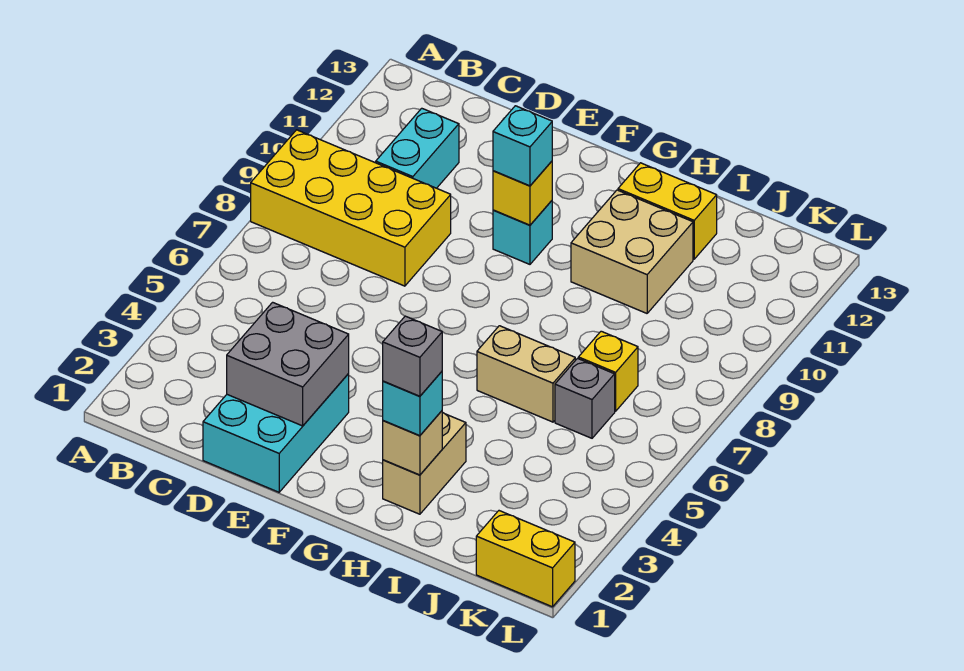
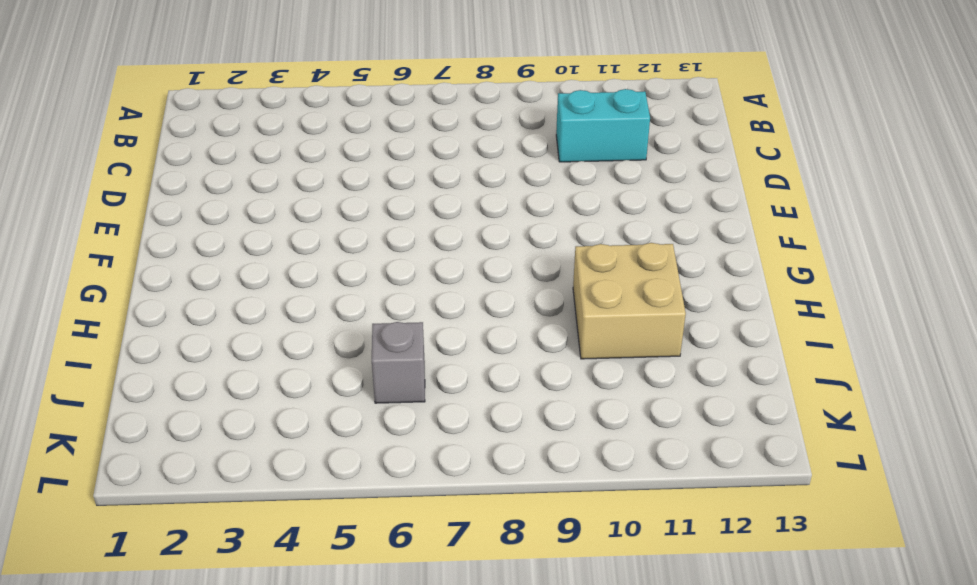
none -> yellow brick A8:D9 level 1
none -> cyan brick D1:E3 level 1
none -> cyan brick F10 level 1

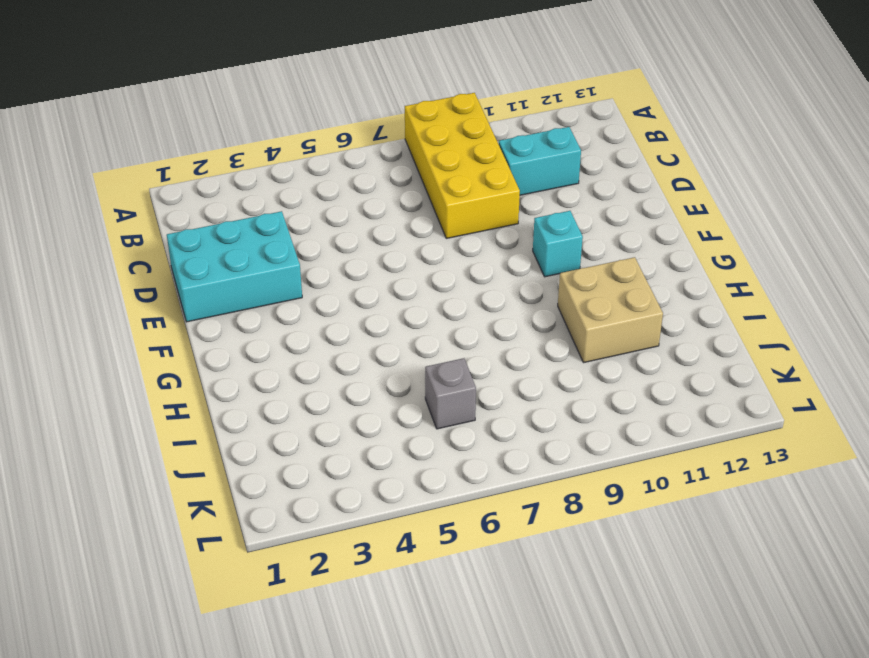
none -> tan brick H2:H3 level 1
none -> tan brick H6:I6 level 1
none -> yellow brick H12:I12 level 1

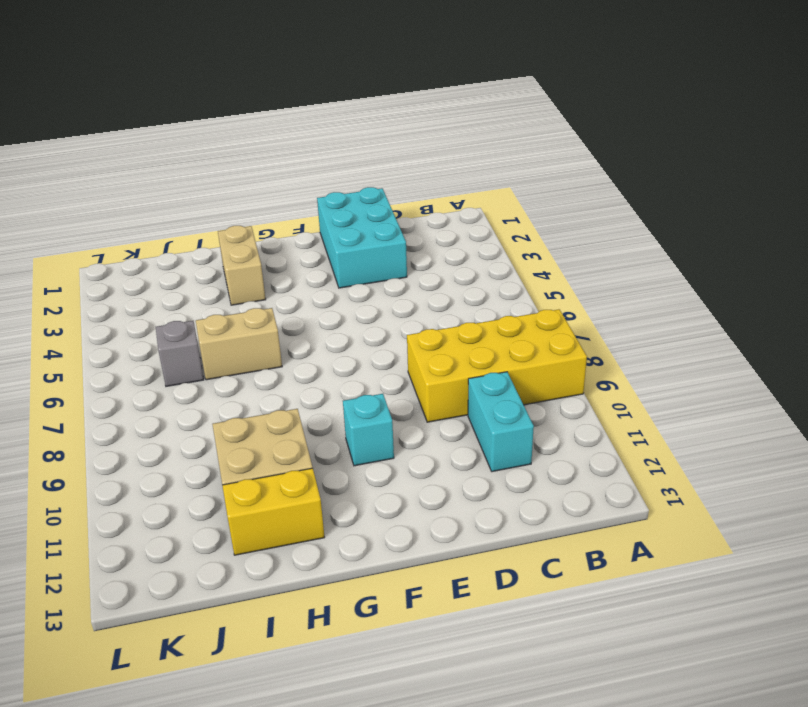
none -> yellow brick J7 level 1
none -> yellow brick K1:L1 level 1
none -> grey brick D2:E3 level 2

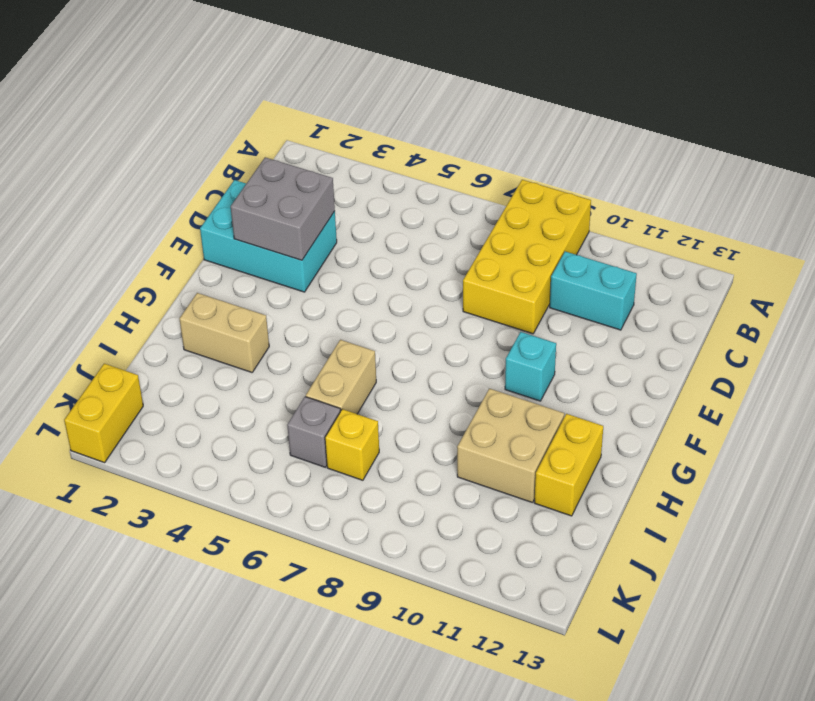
none -> yellow brick F10 level 2
none -> tan brick H2 level 2
none -> cyan brick F10 level 3

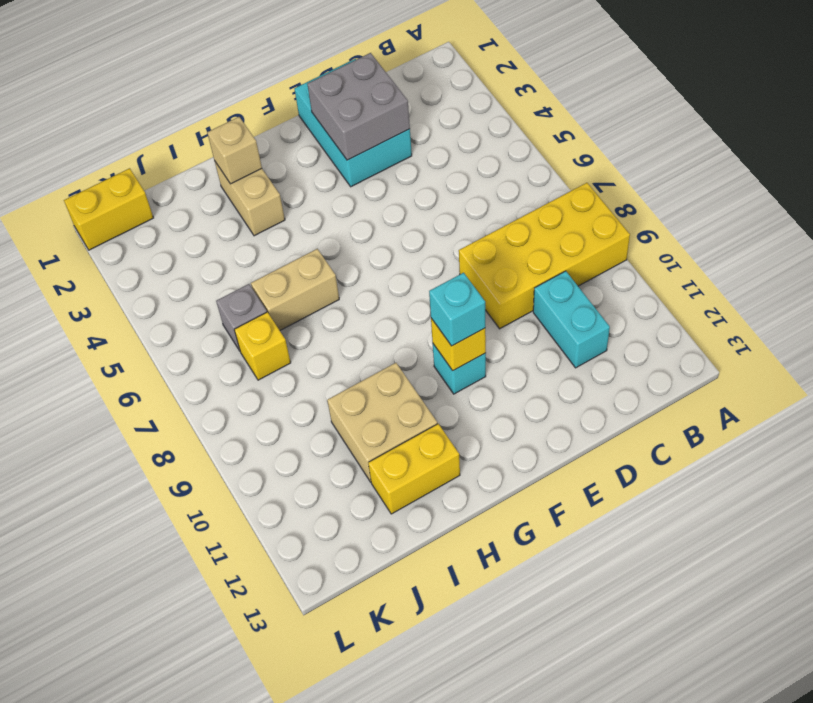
none -> cyan brick H2 level 3
none -> grey brick H2 level 4

